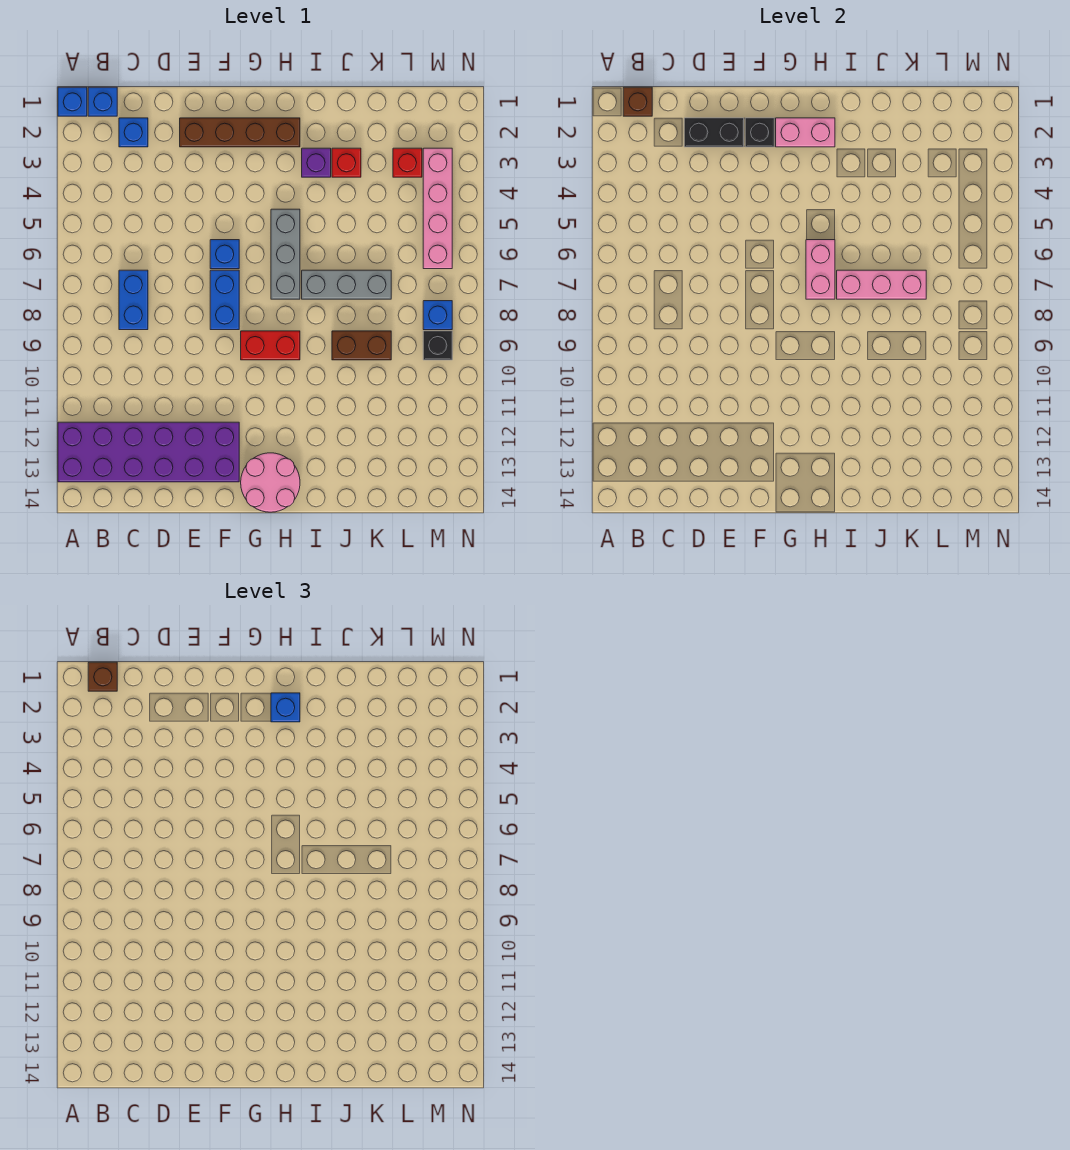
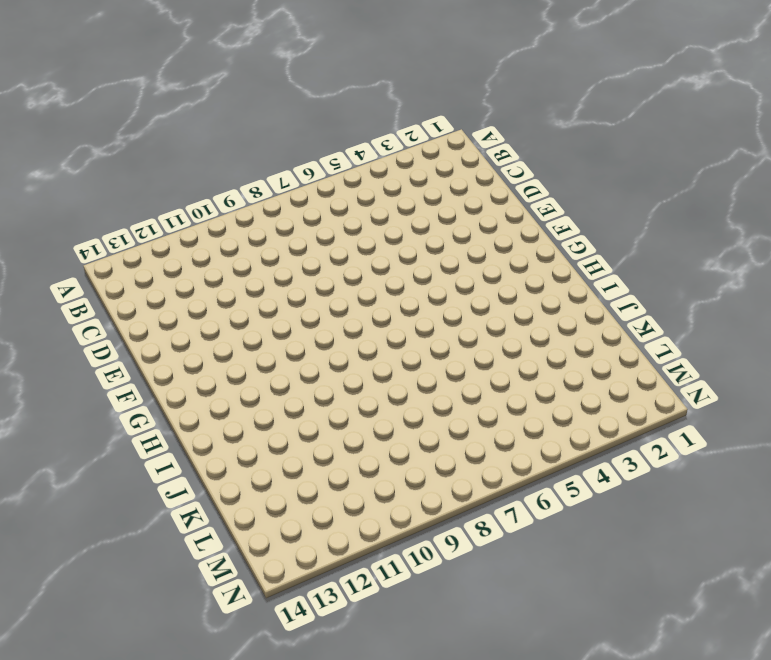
none -> blue brick A1 level 1
none -> purple brick A12:F13 level 1
none -> blue brick B1 level 1

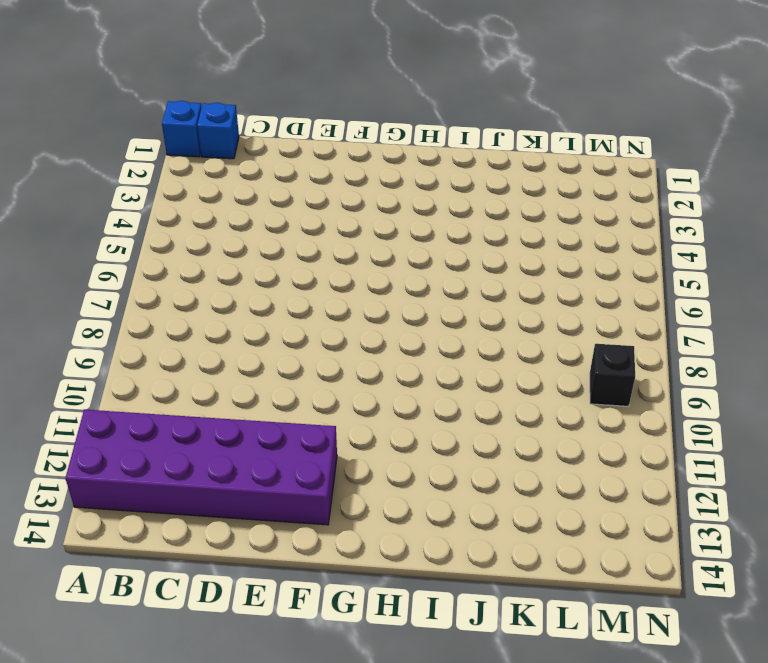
none -> blue brick C2 level 1
none -> blue brick C7:C8 level 1
none -> brown brick E2:H2 level 1

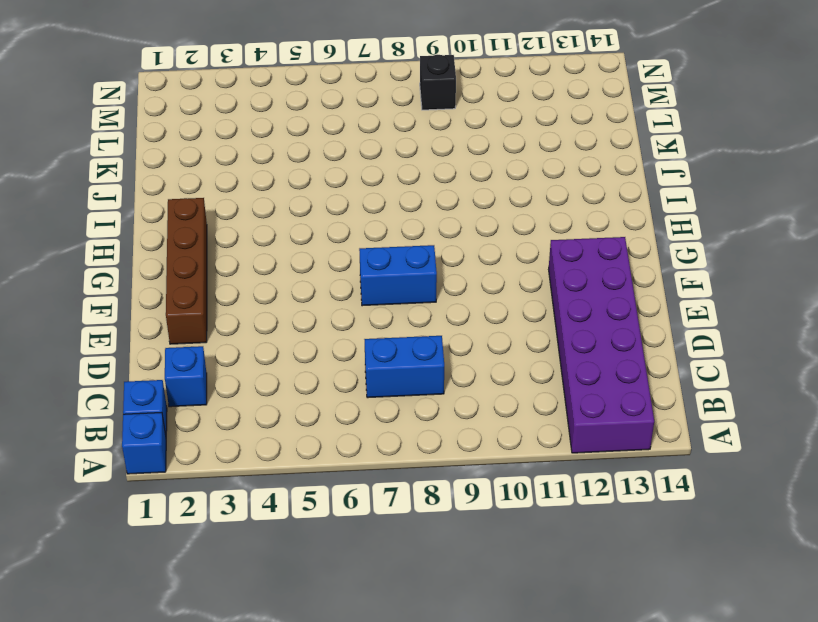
none -> blue brick F6 level 1
none -> red brick G9:H9 level 1
none -> pink round brick G13:H14 level 1

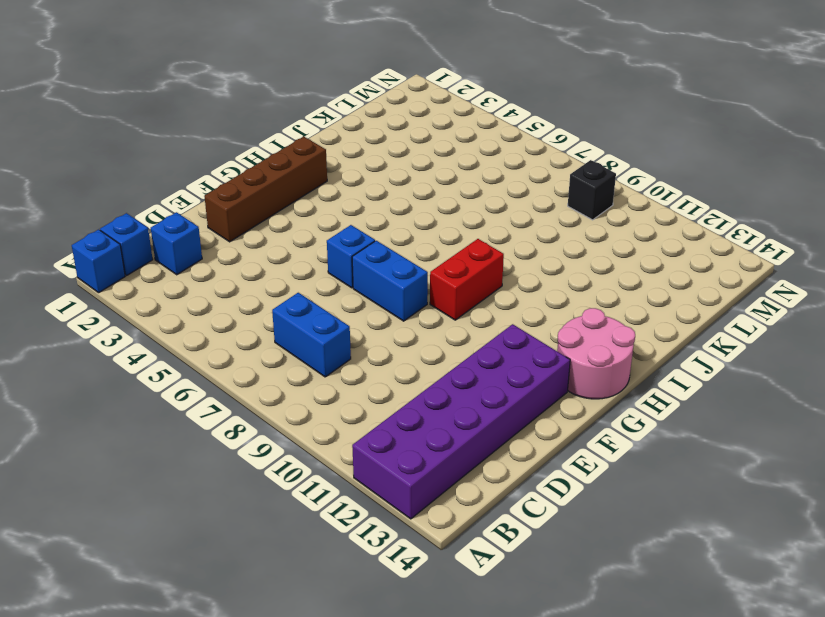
none -> grey brick H5:H7 level 1
none -> purple brick I3 level 1
none -> grey brick I7:K7 level 1

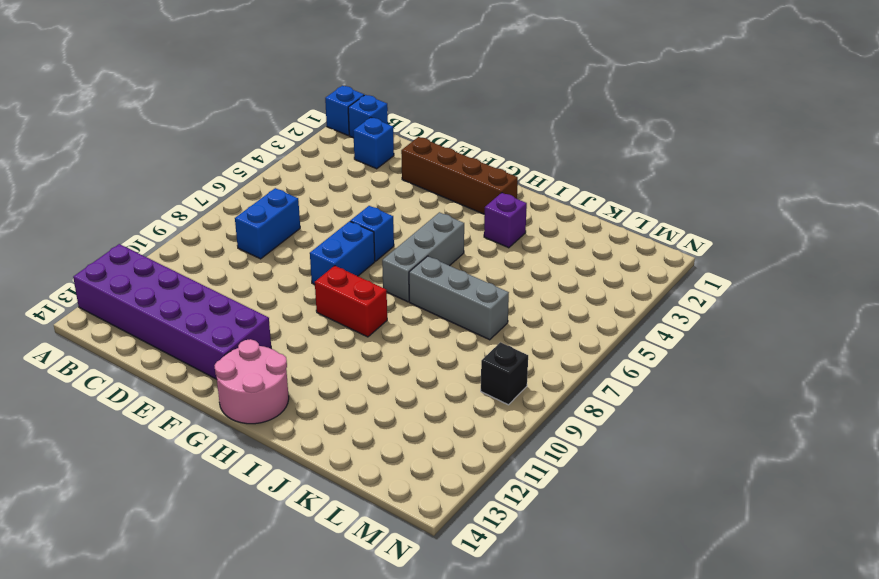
none -> red brick J3 level 1
none -> brown brick J9:K9 level 1
none -> red brick L3 level 1

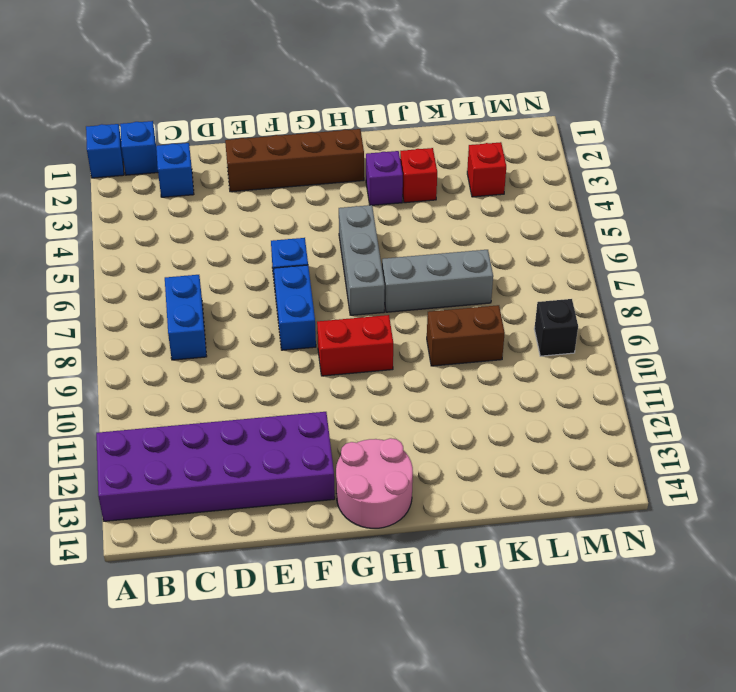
none -> pink brick M3:M6 level 1
none -> blue brick M8 level 1
none -> brown brick B1 level 2

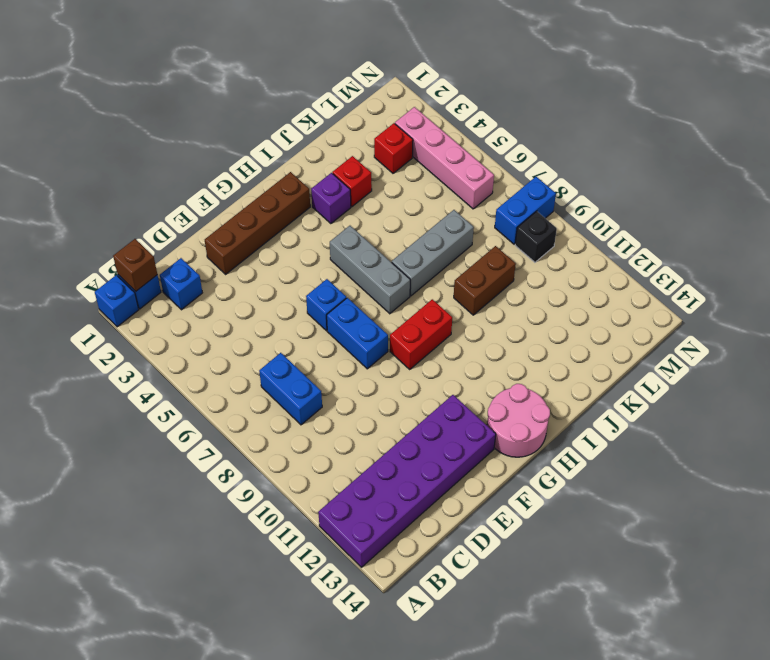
blue brick M8:N8 level 1 -> blue brick M8 level 1
none -> black brick D2:E2 level 2
none -> black brick F2 level 2
none -> pink brick G2:H2 level 2

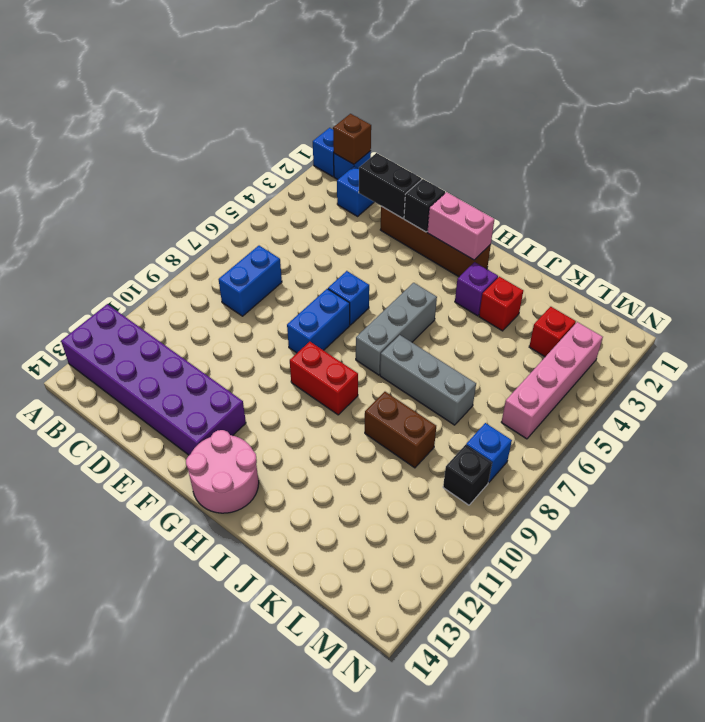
none -> pink brick H6:H7 level 2
none -> pink brick I7:K7 level 2
none -> brown brick B1 level 3

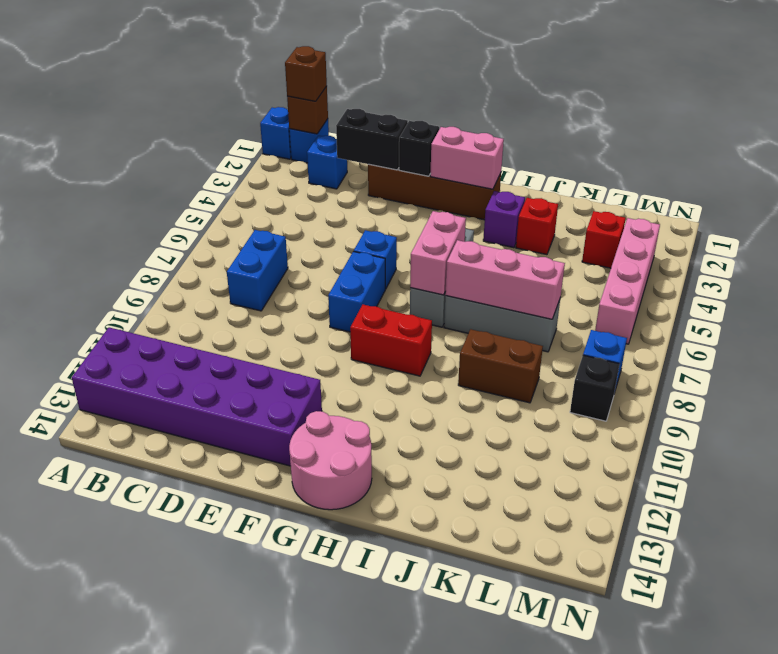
none -> blue brick H2 level 3

